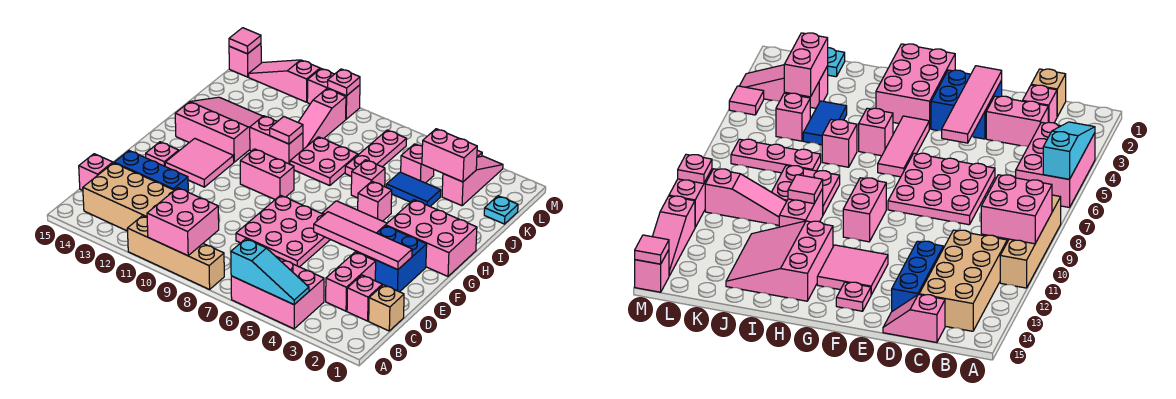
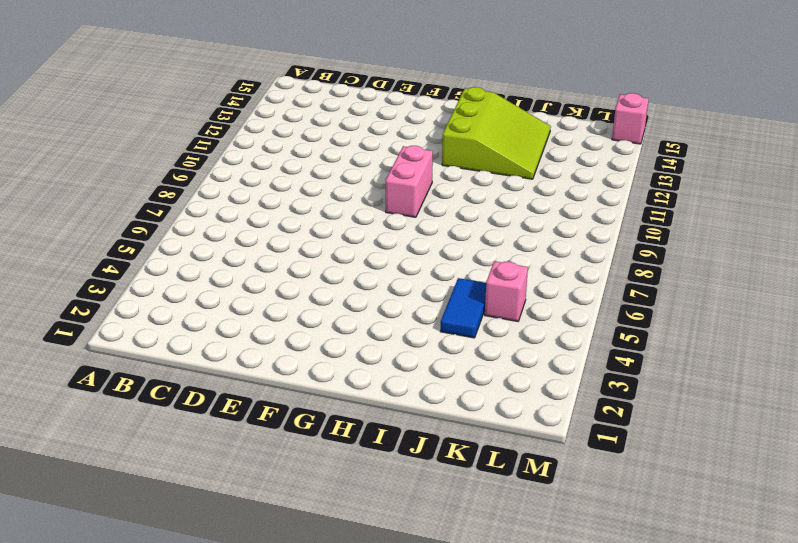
lime slope H12:J14 level 1 top H -> pink slope H12:J14 level 1 top H
none -> pink brick A4:B6 level 1
none -> tan brick A8:A11 level 1
none -> tan brick B11:C14 level 1
none -> tan brick C1 level 1

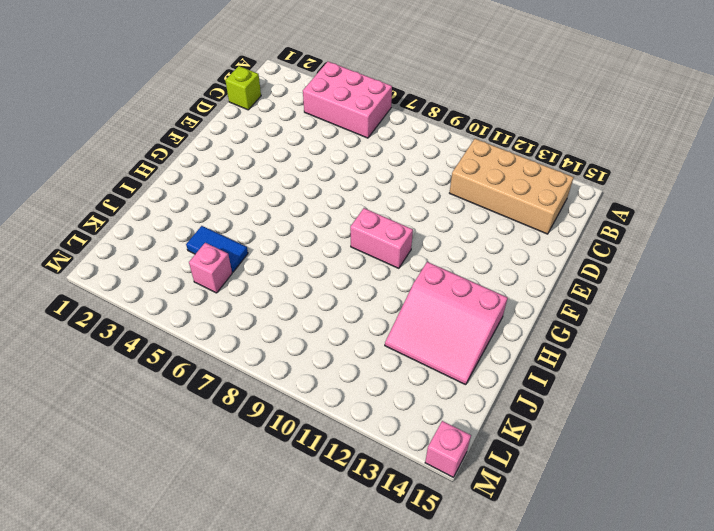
lime brick C1 level 1 -> tan brick C1 level 1
none -> tan brick A8:A11 level 1
none -> pink brick C2 level 1
none -> pink brick C3:D3 level 1
none -> pink slope C15:D15 level 1 top C

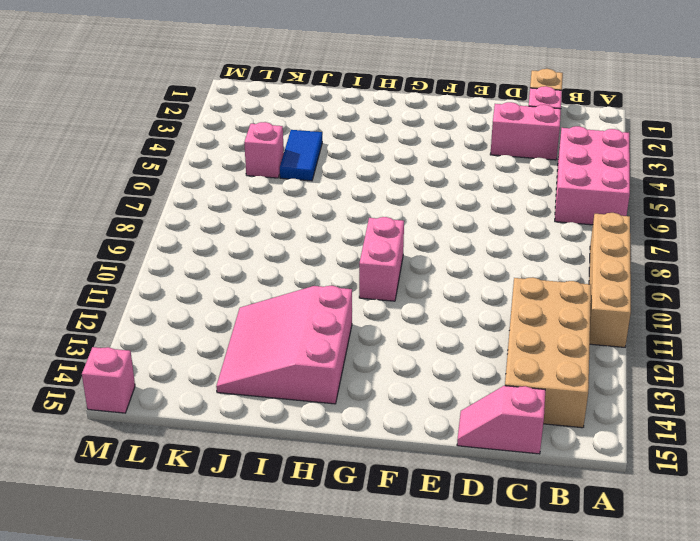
none -> pink plate D6:F8 level 1
none -> blue brick D12:D14 level 1
none -> blue brick E2:F3 level 1
none -> pink tile F12:G13 level 1

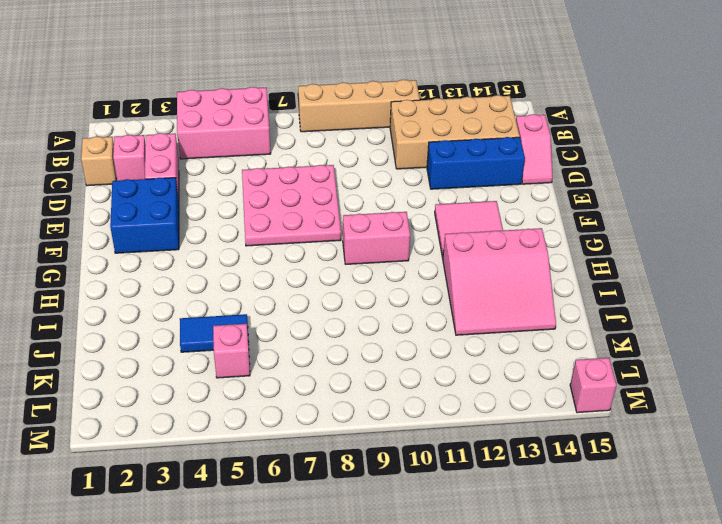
none -> pink plate F14 level 1
none -> pink brick G1:H3 level 1
none -> pink tile G4:G6 level 1
none -> pink brick H5 level 1

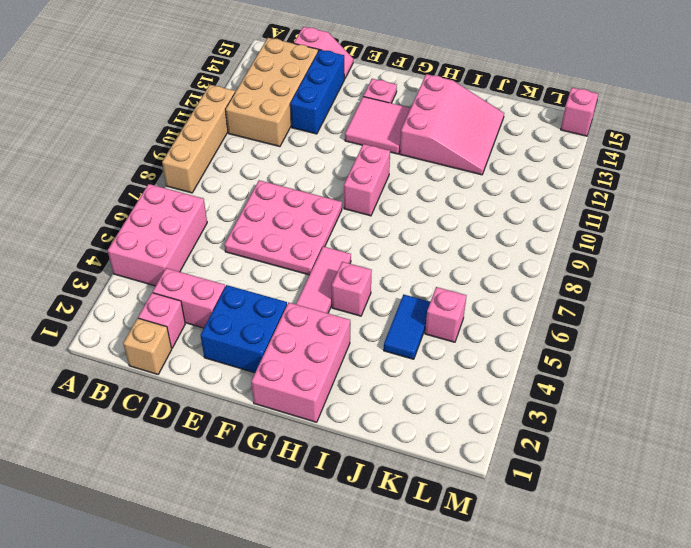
none -> pink brick I6 level 1
none -> pink plate I8:J9 level 1
none -> pink brick I10:I11 level 1
none -> pink plate J7:L7 level 1

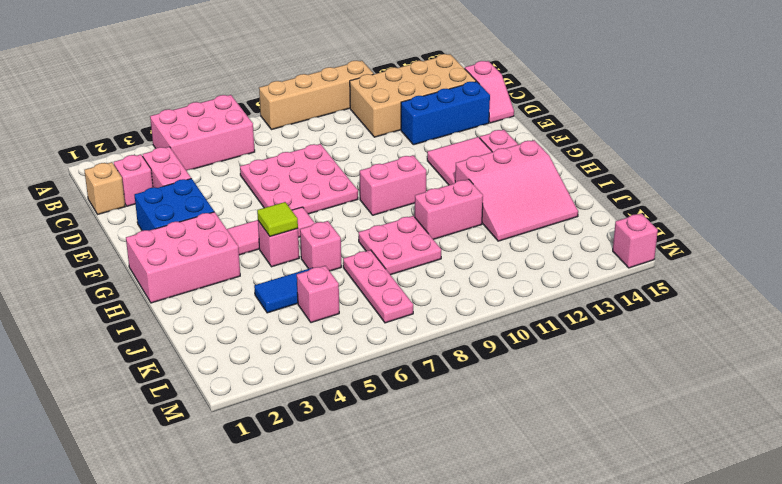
lime tile H5 level 2 -> none
none -> pink slope J10:L10 level 1 top L
none -> cyan plate K1 level 1
none -> pink slope K3:M3 level 1 top K
none -> pink tile M4 level 1

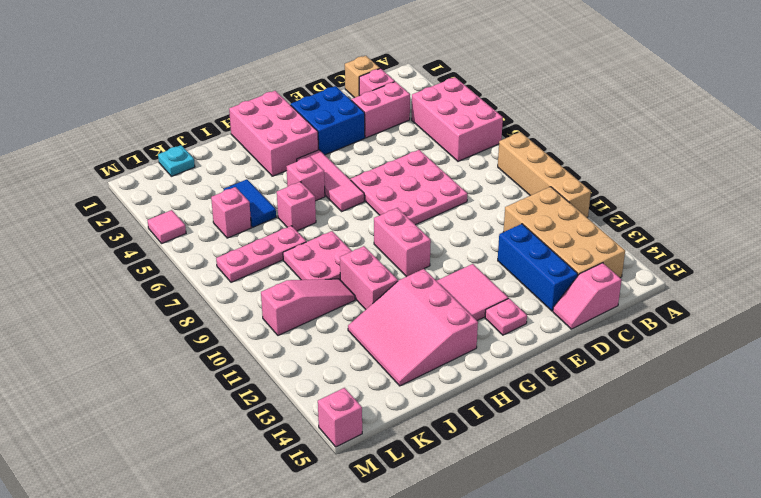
none -> pink slope K3:M3 level 1 top K
none -> pink brick M10:M11 level 1
none -> pink slope M12:M14 level 1 top 12
none -> cyan slope A4:A6 level 2 top 6

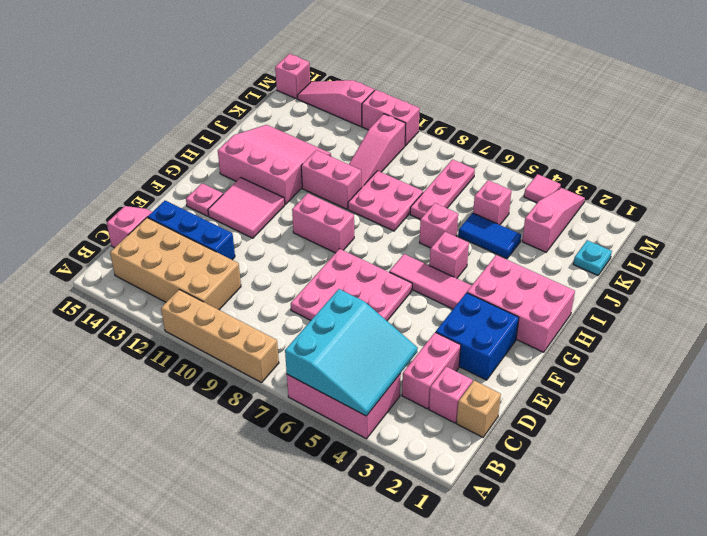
cyan slope A4:C6 level 2 top 6 -> cyan slope A4:A6 level 2 top 6
none -> pink brick A9:B10 level 2
none -> pink tile E2:E5 level 2
none -> pink tile I10 level 2
none -> pink brick K3:K4 level 2

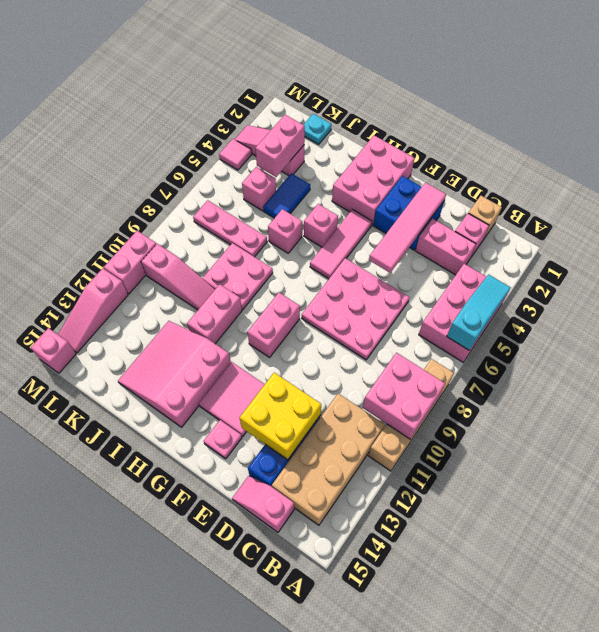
yellow brick D12:E13 level 2 -> none
none -> pink tile I10 level 2
none -> pink plate M10 level 2
none -> pink tile M15 level 2

